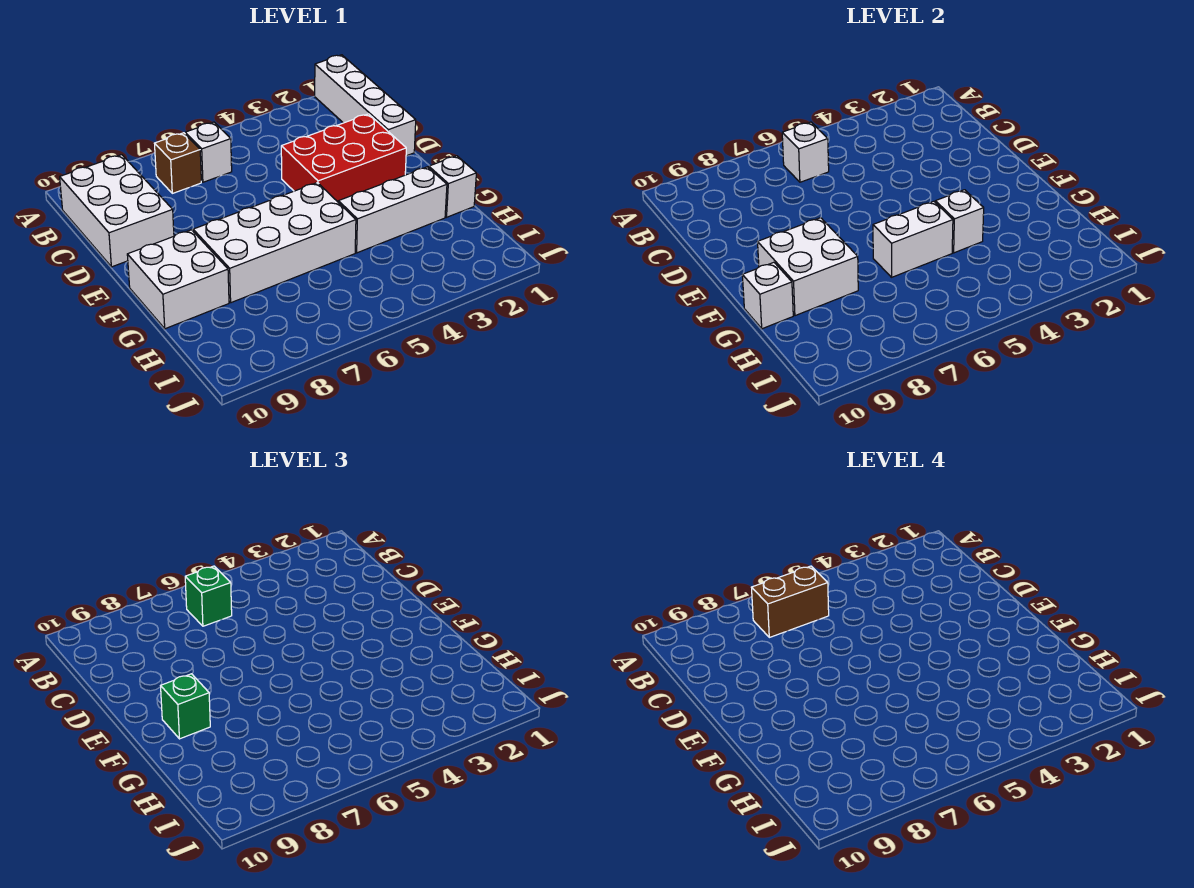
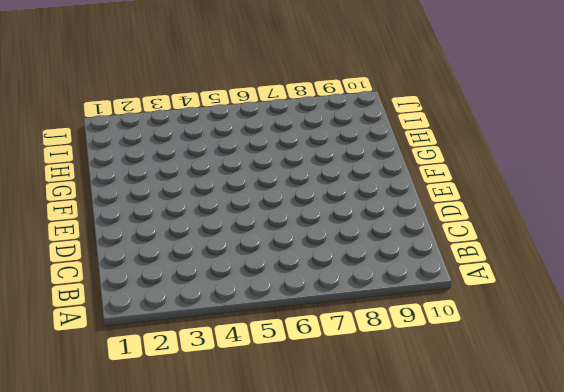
none -> white brick A1:D1 level 1
none -> white brick B6 level 1
none -> brown brick B7 level 1

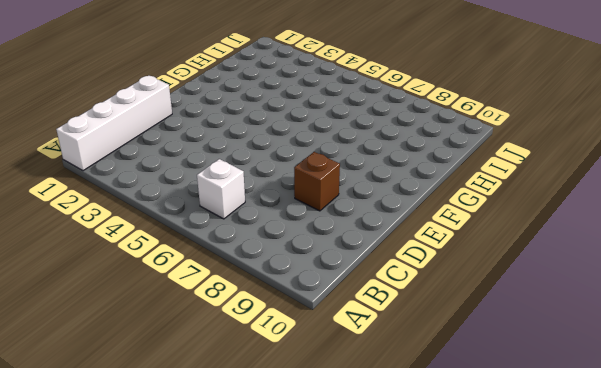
brown brick D8 level 1 -> brown brick B7 level 1
none -> white brick B9:D10 level 1
none -> red brick D2:E4 level 1
none -> white brick F5:G8 level 1

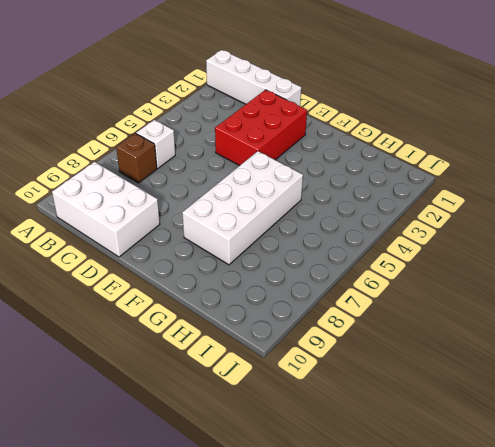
none -> white brick F9:G10 level 1
none -> white brick G1 level 1
none -> white brick G2:G4 level 1

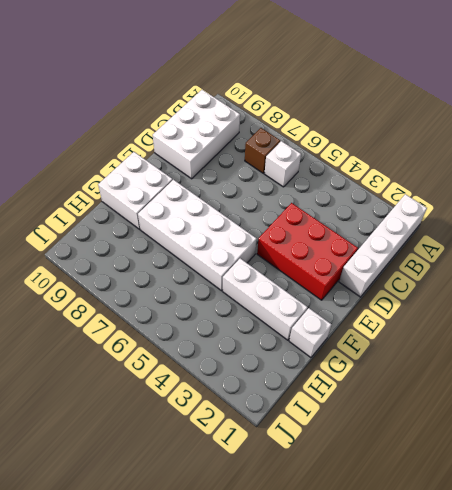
none -> white brick B6 level 2
none -> white brick F8:G9 level 2
none -> white brick G4 level 2

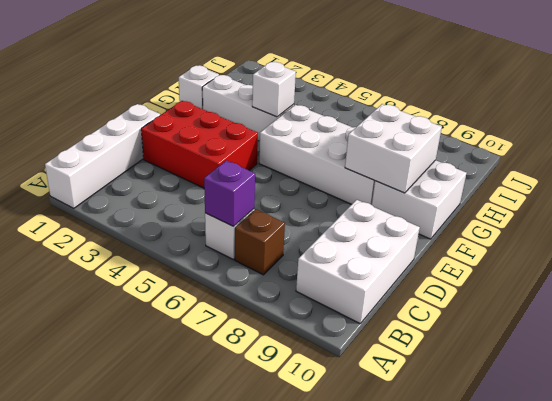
purple brick B6 level 2 -> white brick B6 level 2
none -> white brick G5:G6 level 2
none -> white brick G10 level 2
none -> green brick B6 level 3

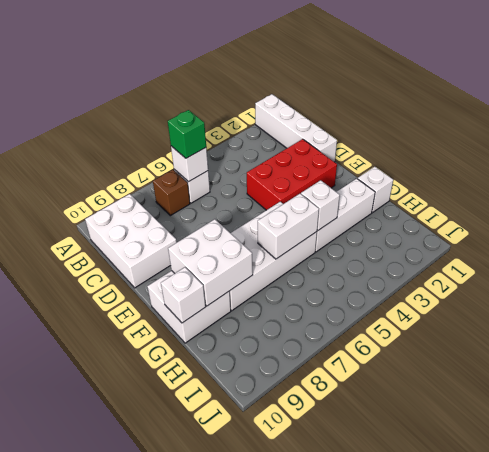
none -> green brick F9 level 3
none -> brown brick B6:B7 level 4

